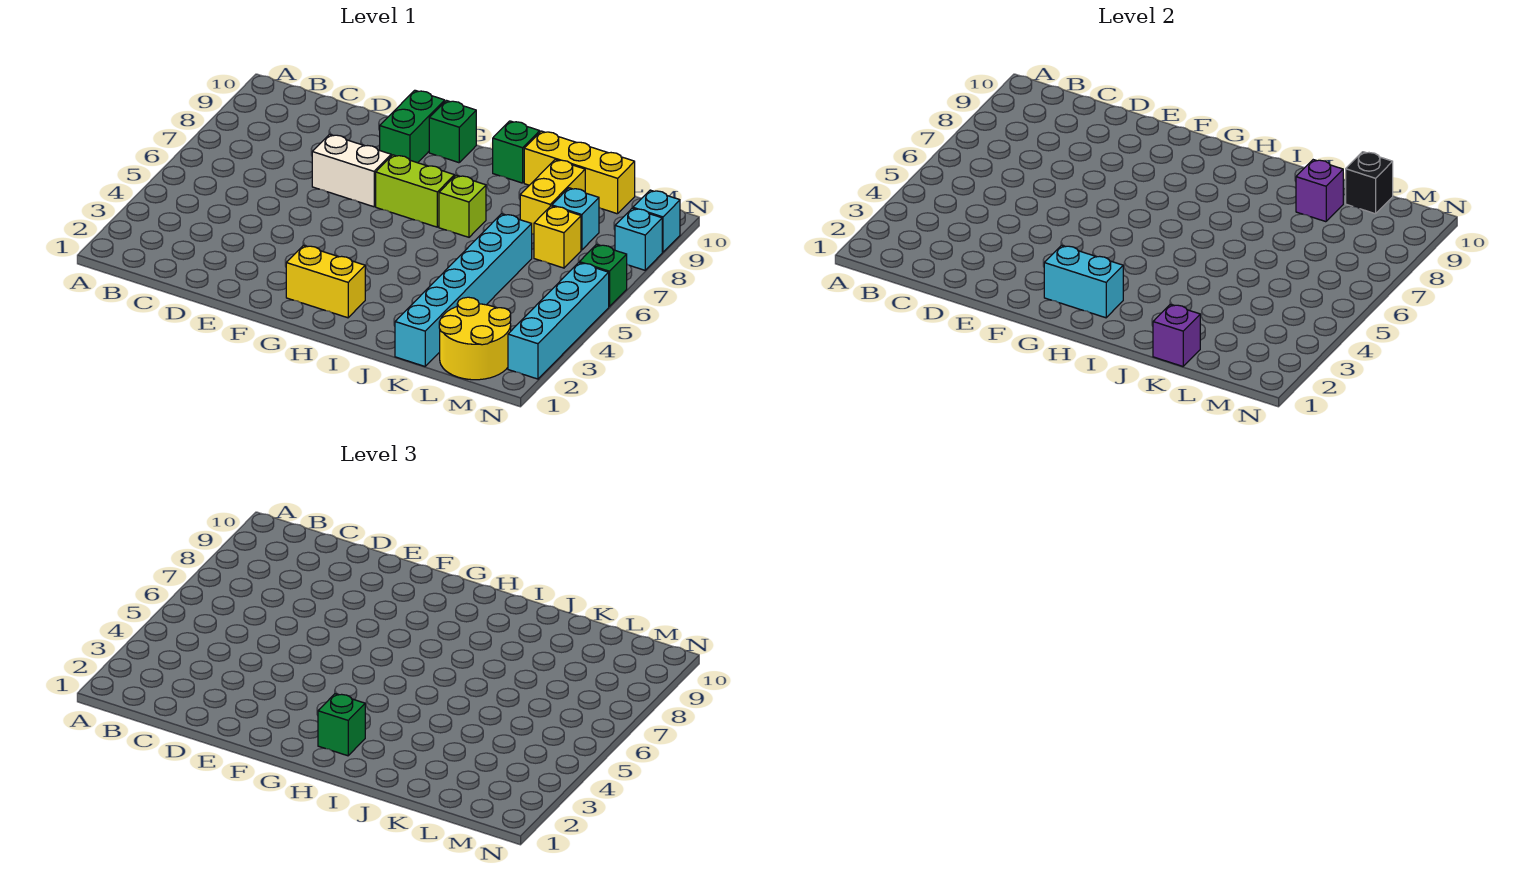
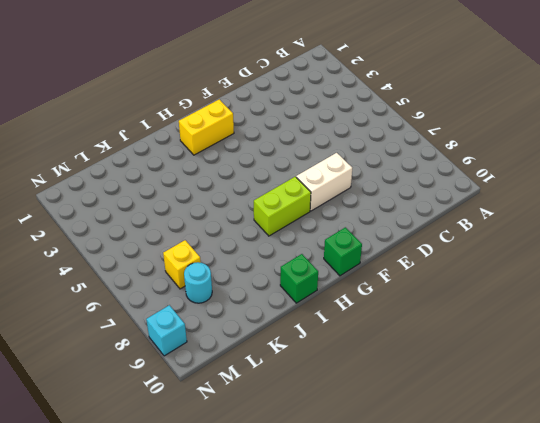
cyan round brick L8 level 1 -> cyan brick L8 level 1
none -> green brick F9:F10 level 1
none -> lime brick I7 level 1
none -> yellow brick J10:L10 level 1

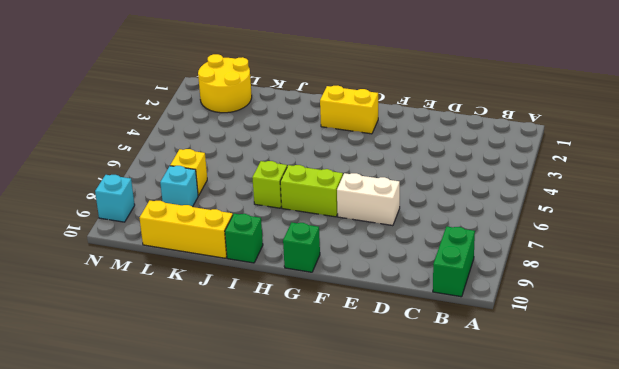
green brick B9:B10 level 1 -> green brick F9:F10 level 1
none -> cyan brick K1:K6 level 1
none -> yellow brick K8:K9 level 1
none -> cyan brick N2:N5 level 1

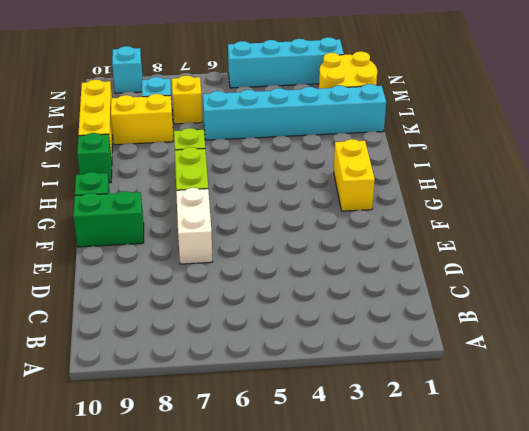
none -> green brick N6 level 1
none -> cyan brick N8 level 1
none -> cyan brick G2:H2 level 2

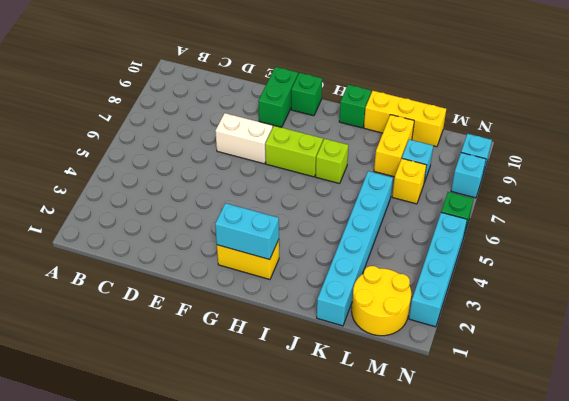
none -> purple brick K1 level 2
none -> purple brick K9 level 2
none -> black brick L10 level 2

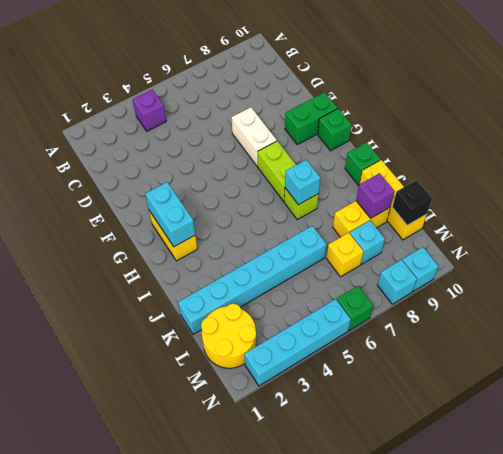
purple brick B4 level 1 -> purple brick K1 level 2
cyan brick I7 level 2 -> none
none -> green brick H2 level 3

